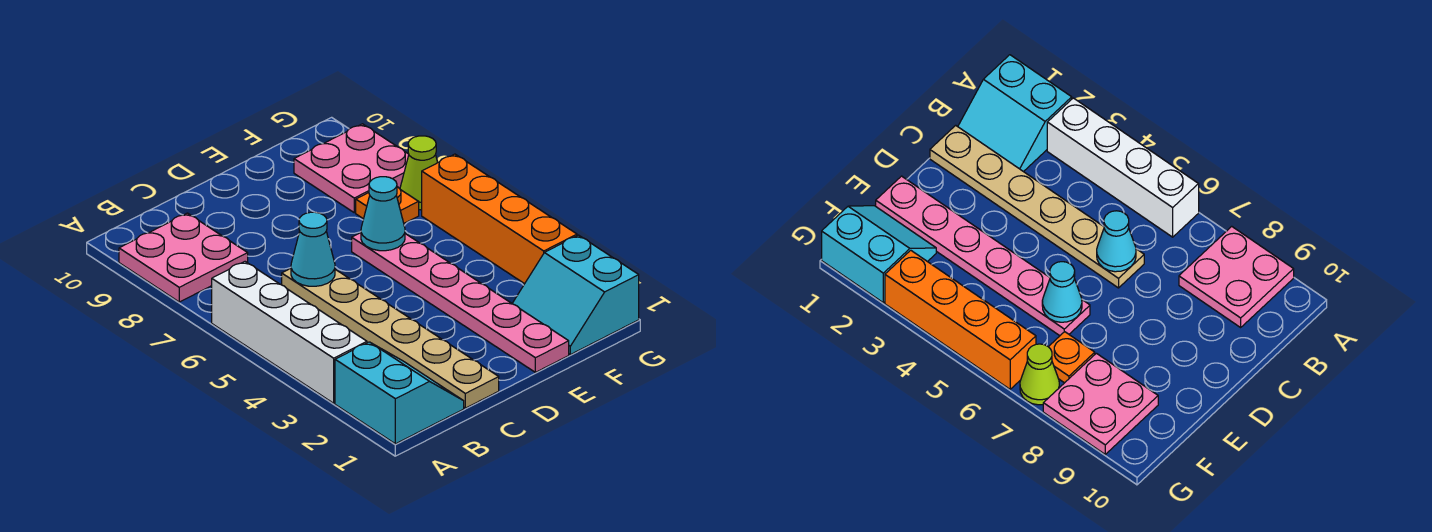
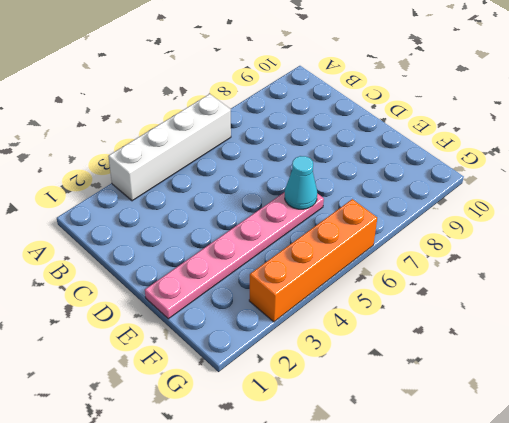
none -> cyan slope A1:B2 level 1 top A
none -> pink plate A8:B9 level 1
none -> tan plate C1:C6 level 1

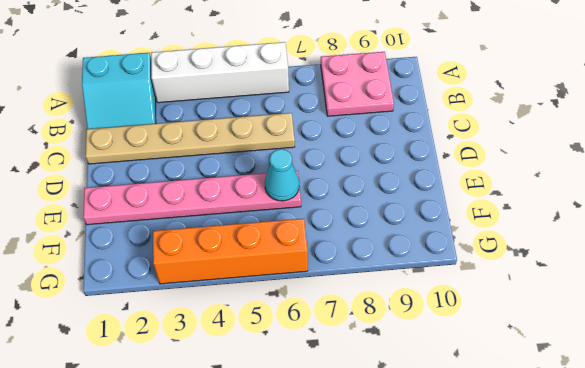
none -> cyan slope F1:G2 level 1 top G
none -> orange plate F7 level 1
none -> pink plate F8:G9 level 1

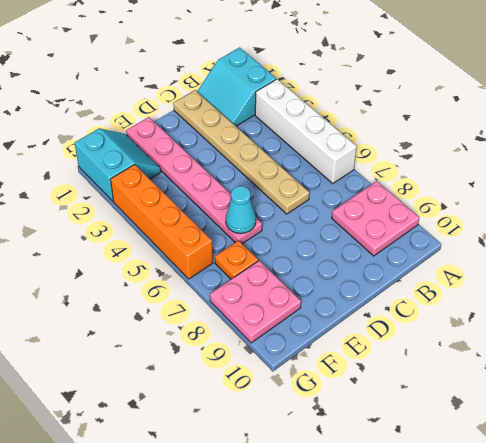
none -> lime cone G7 level 1
none -> cyan cone C6 level 2

